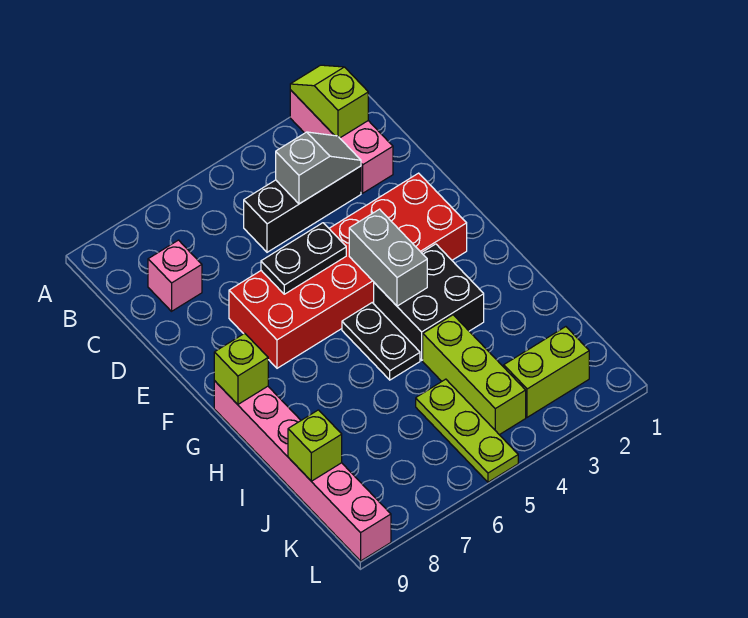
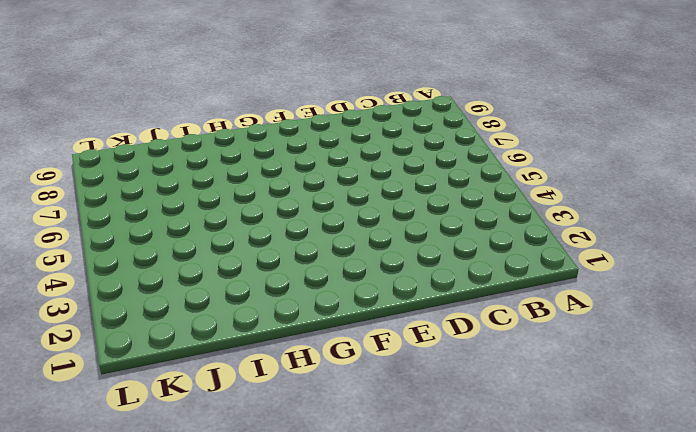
none -> pink brick A2:C2 level 1
none -> black brick C3:C5 level 1
none -> pink brick C8 level 1

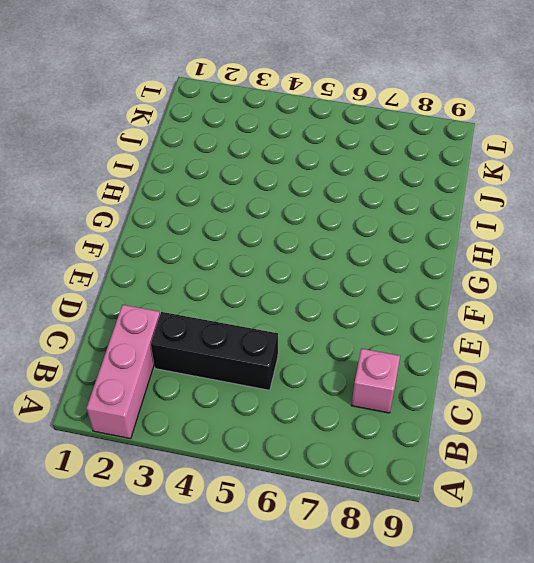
none -> red brick E2:F7 level 1
none -> black brick G3:H4 level 1
none -> black plate G5:H5 level 1

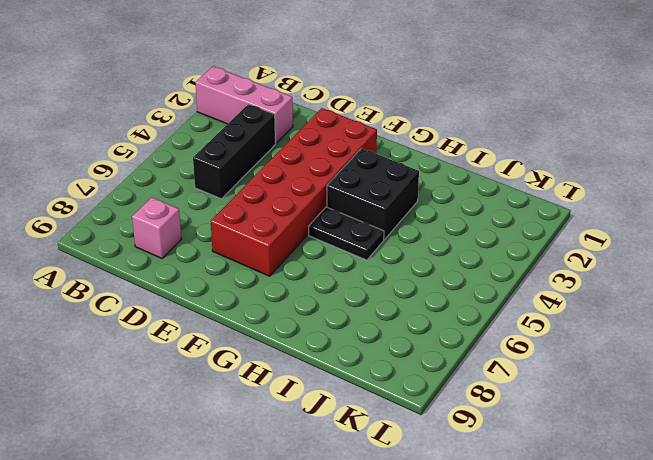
none -> pink brick G9:L9 level 1
none -> lime brick I4:K4 level 1
none -> lime plate J5:L5 level 1

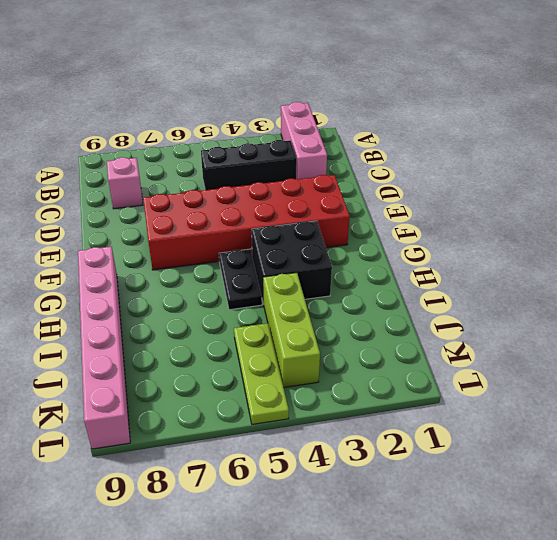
none -> lime brick K2:K3 level 1
none -> lime slope A2:B2 level 2 top B
none -> grey slope C3:C4 level 2 top 4

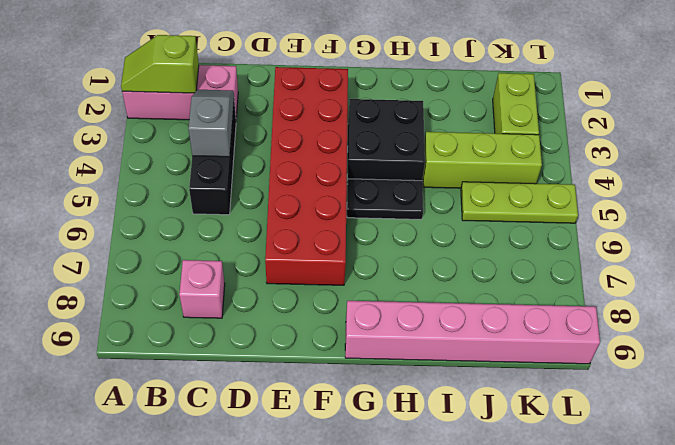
none -> black plate E5:E6 level 2
none -> grey brick F4:G4 level 2
none -> lime brick G9 level 2

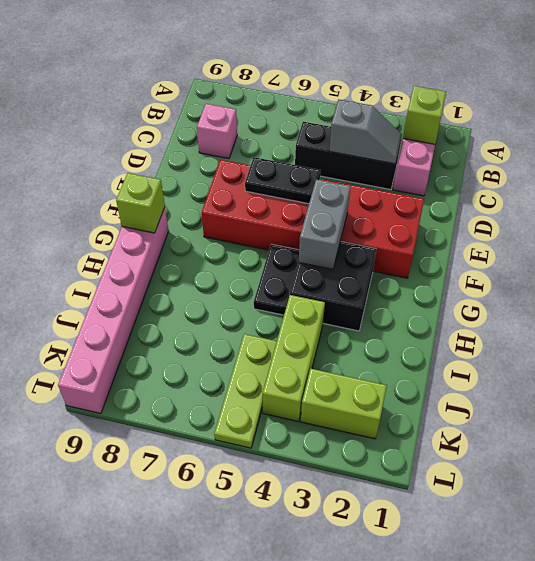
none -> lime brick J9 level 2

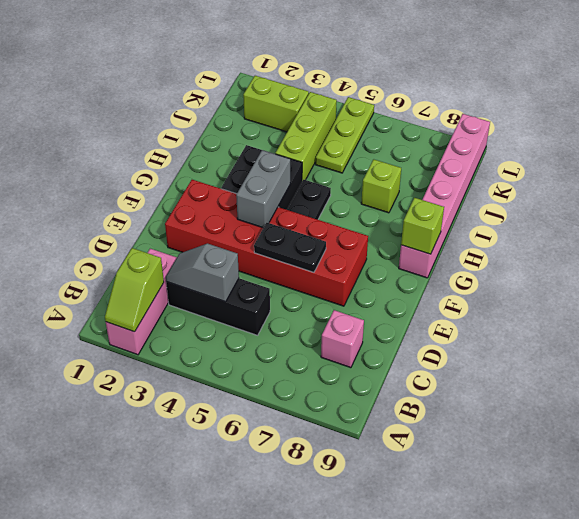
lime brick I7 level 1 -> lime brick J9 level 2

